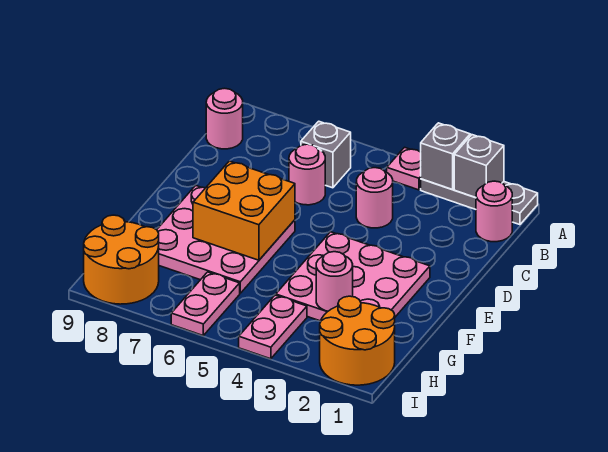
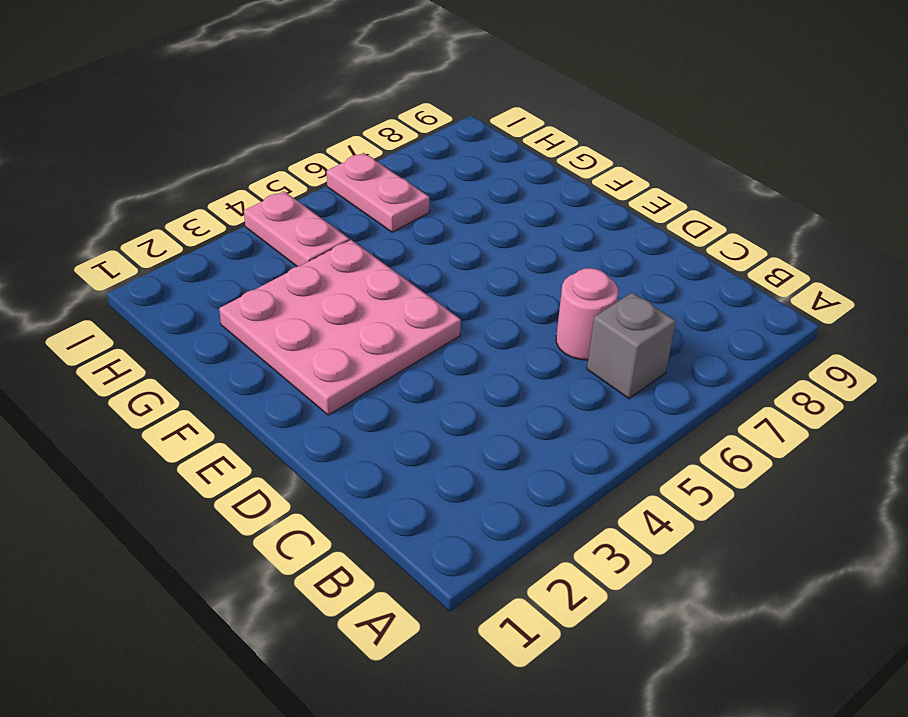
none -> grey plate A1:A3 level 1
none -> pink plate A4 level 1
none -> pink round brick B1 level 1

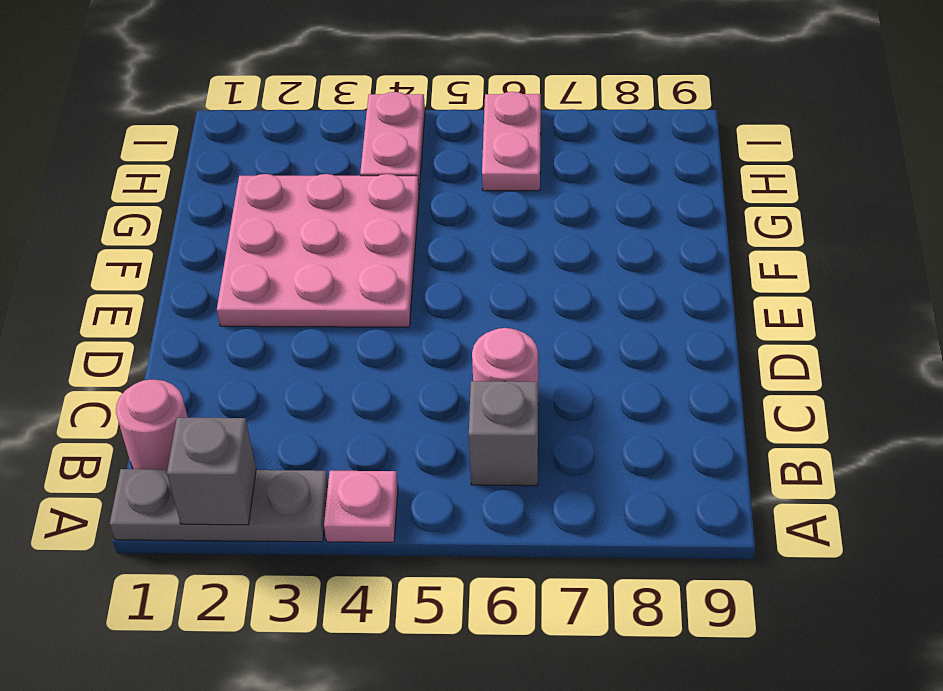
none -> pink round brick B9 level 1
none -> pink round brick C4 level 1
none -> pink plate E6:G8 level 1

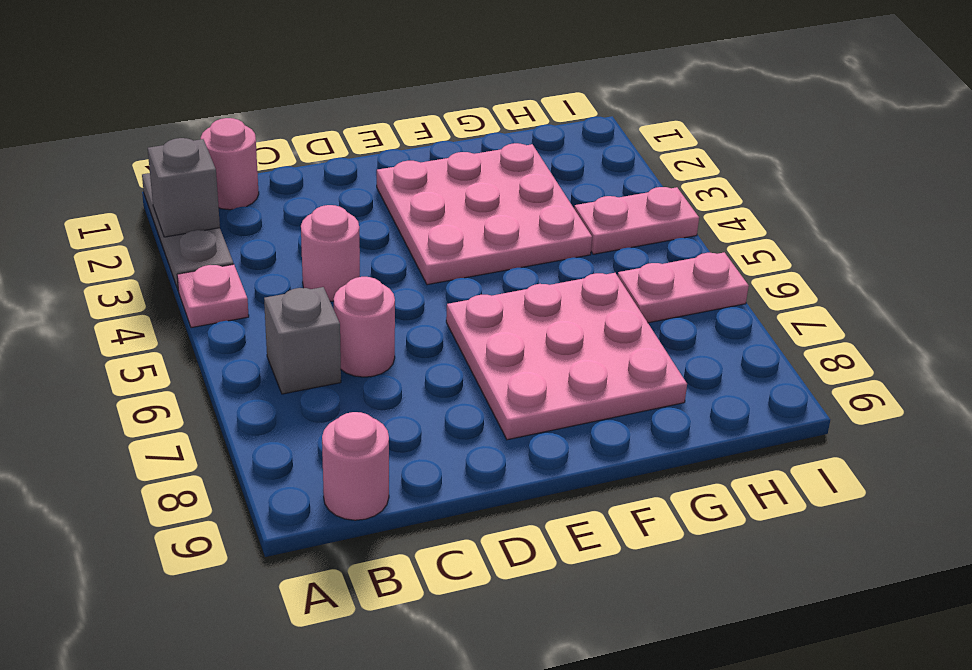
none -> orange round brick H1:I2 level 1
none -> orange round brick H8:I9 level 1
none -> grey brick A3 level 2

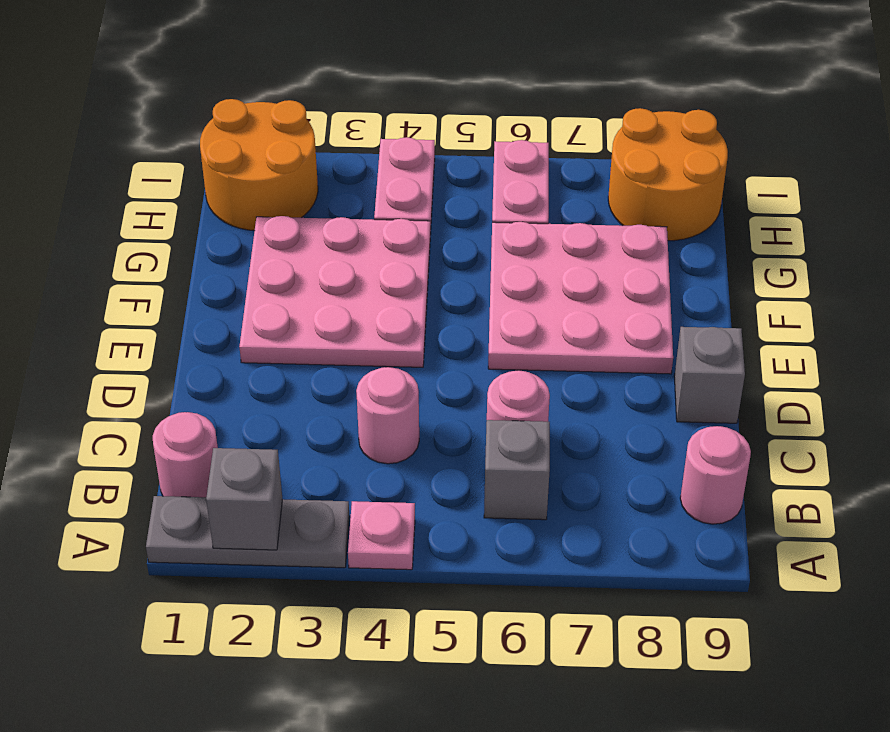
grey brick D9 level 1 -> grey brick A3 level 2
none -> orange brick E6:F7 level 2
none -> pink round brick G3 level 2

